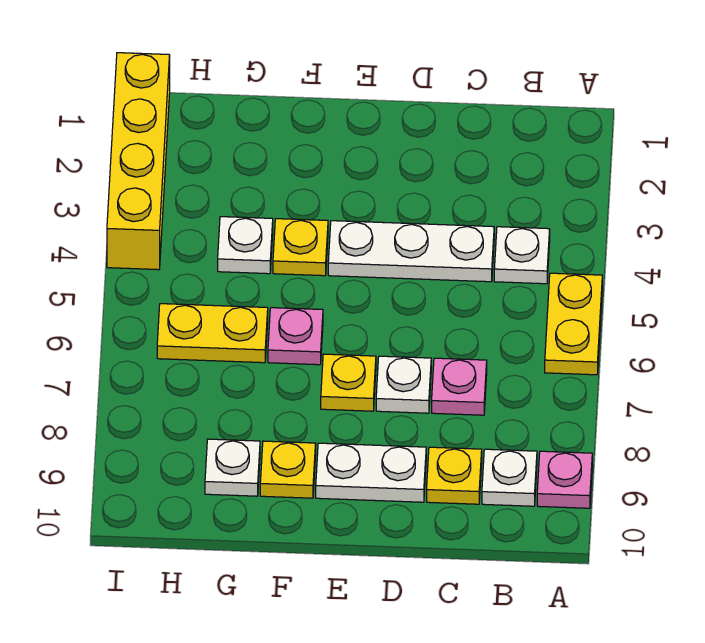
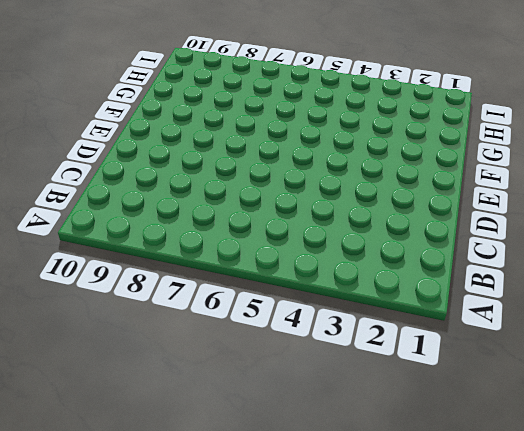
none -> yellow plate A5:A6 level 1
none -> pink plate A9 level 1
none -> white plate B4 level 1

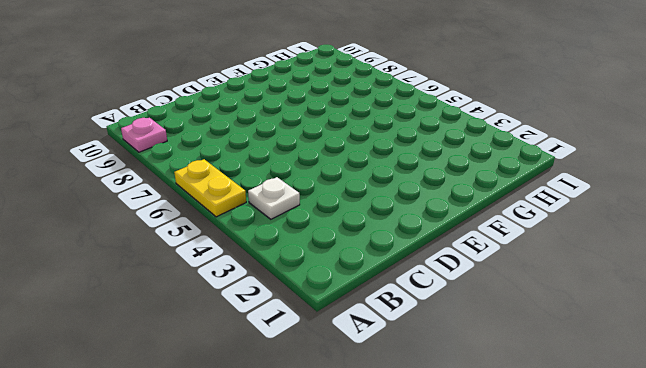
none -> white plate B9 level 1
none -> white plate C4:E4 level 1
none -> pink plate C7 level 1

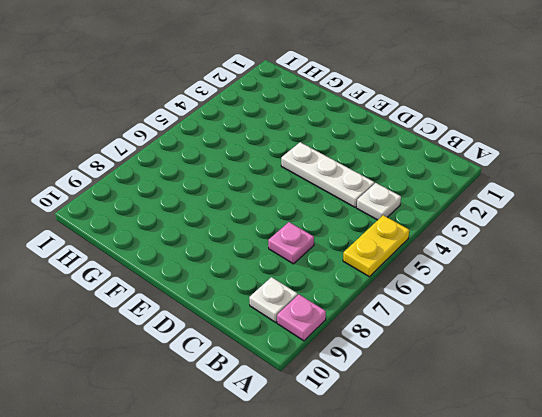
none -> yellow plate C9 level 1
none -> white plate D7 level 1
none -> white plate D9:E9 level 1

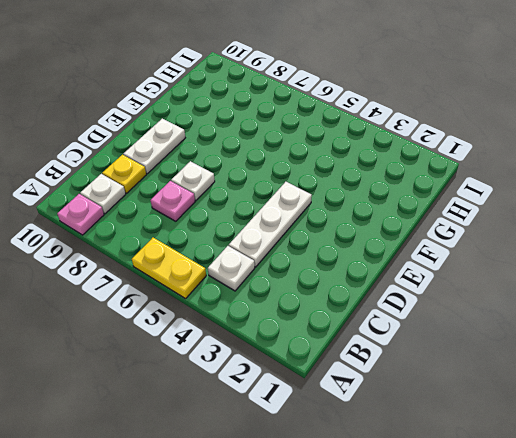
none -> yellow plate E7 level 1
none -> yellow plate F4 level 1
none -> pink plate F6 level 1

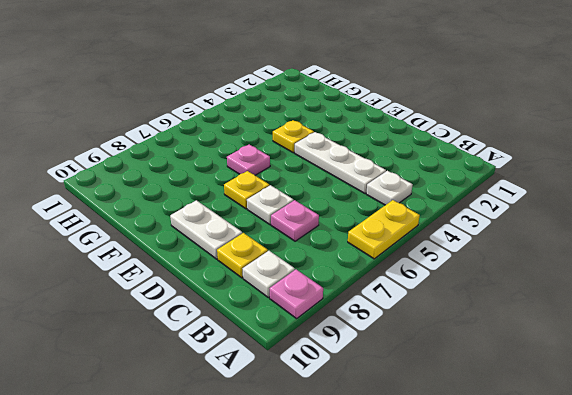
none -> yellow plate F9 level 1
none -> white plate G4 level 1
none -> yellow plate G6:H6 level 1

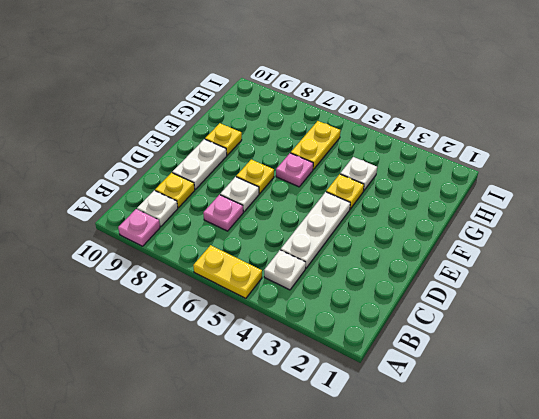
none -> white plate G9 level 1
none -> yellow brick I1:I4 level 1

